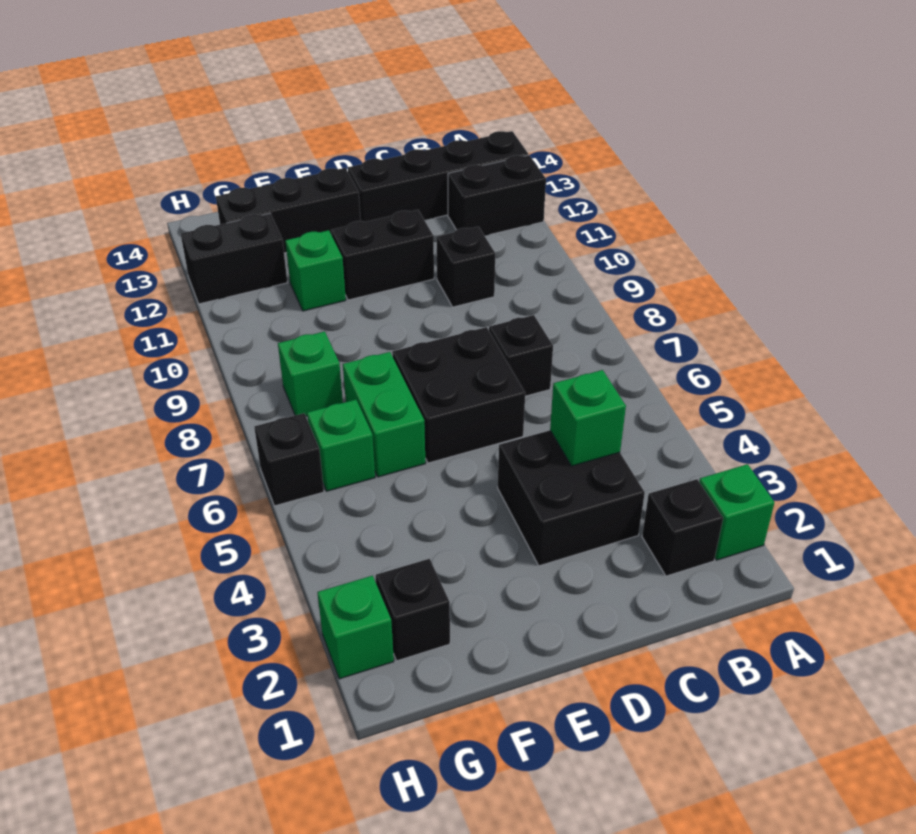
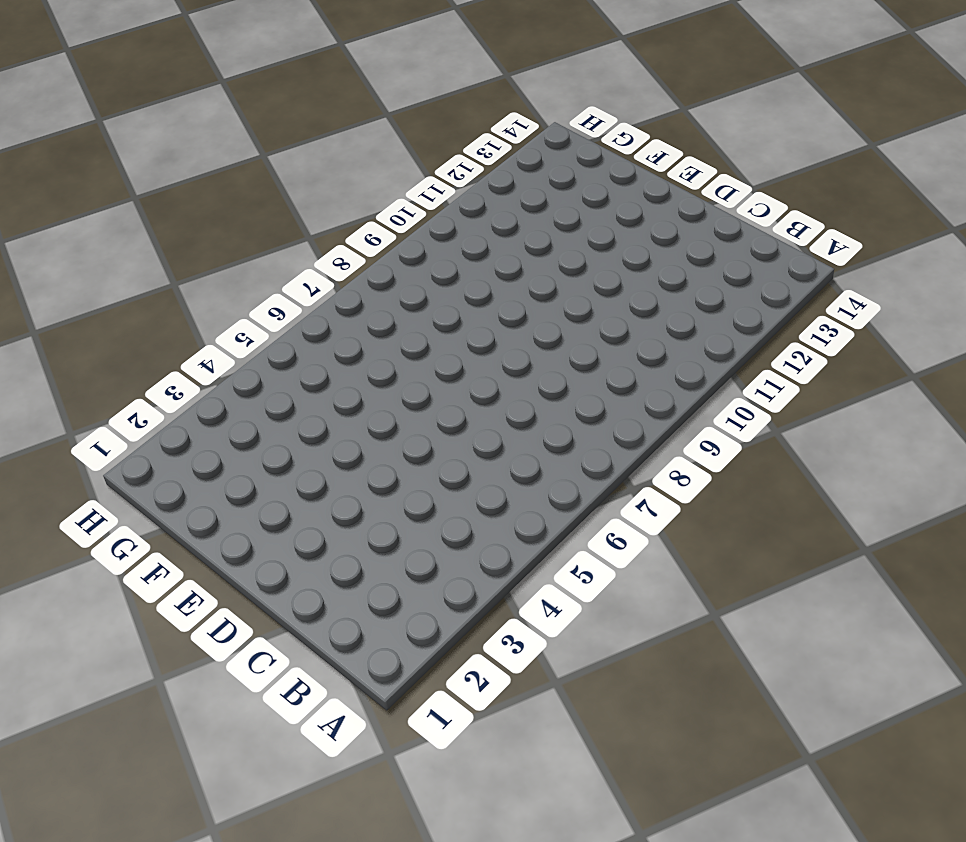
none -> green brick A2 level 1
none -> black brick A12:B12 level 1
none -> black brick A13:D13 level 1

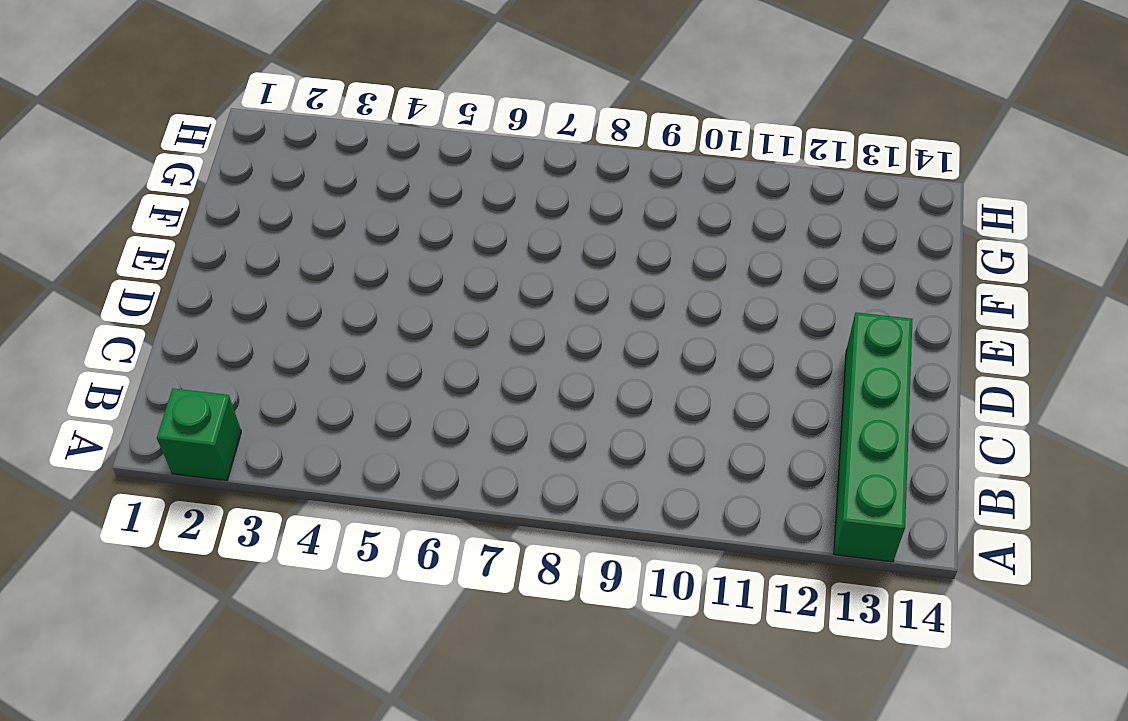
green brick A13:D13 level 1 -> black brick A13:D13 level 1
none -> black brick A12:B12 level 1
none -> black brick B2 level 1
none -> black brick C3:D4 level 1

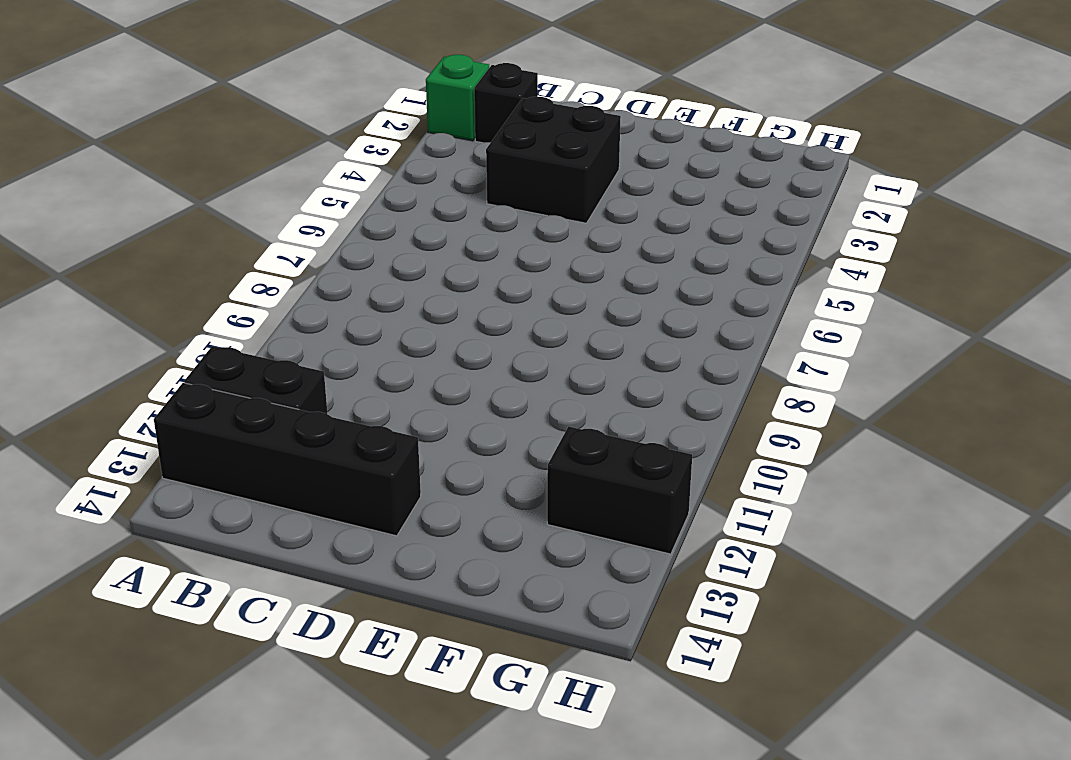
none -> black brick C7 level 1
none -> black brick C10 level 1
none -> black brick D6:E7 level 1

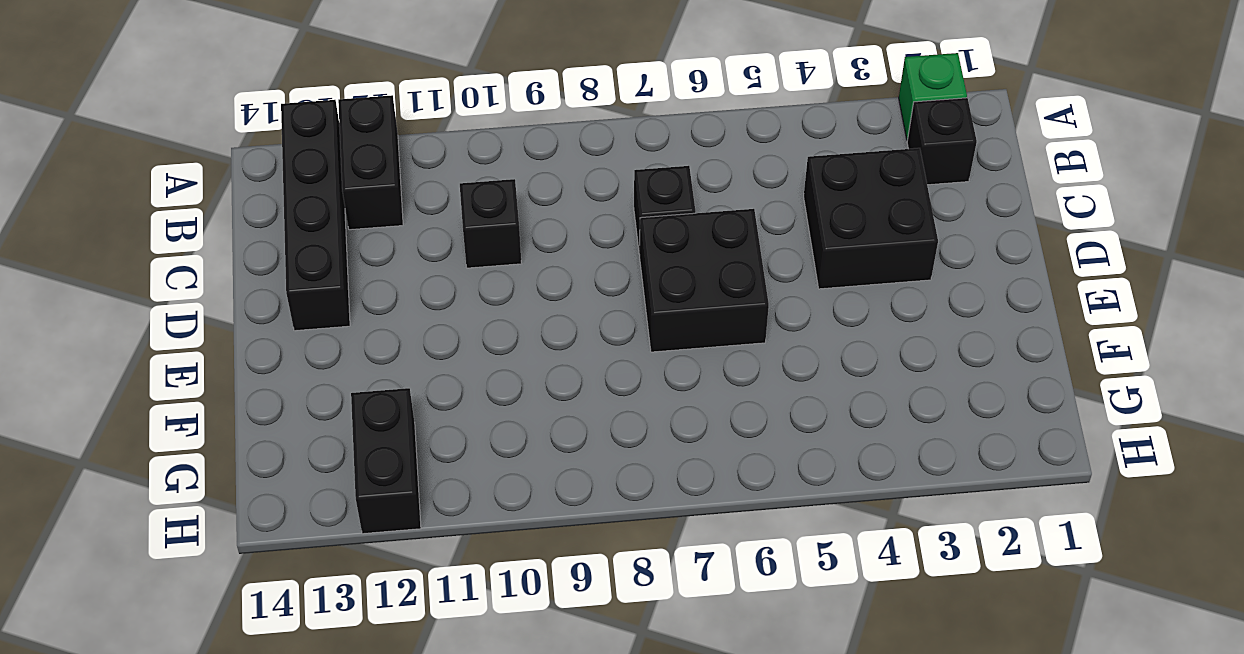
none -> black brick D11:E11 level 1
none -> black brick E13:G13 level 1
none -> green brick F6:F7 level 1

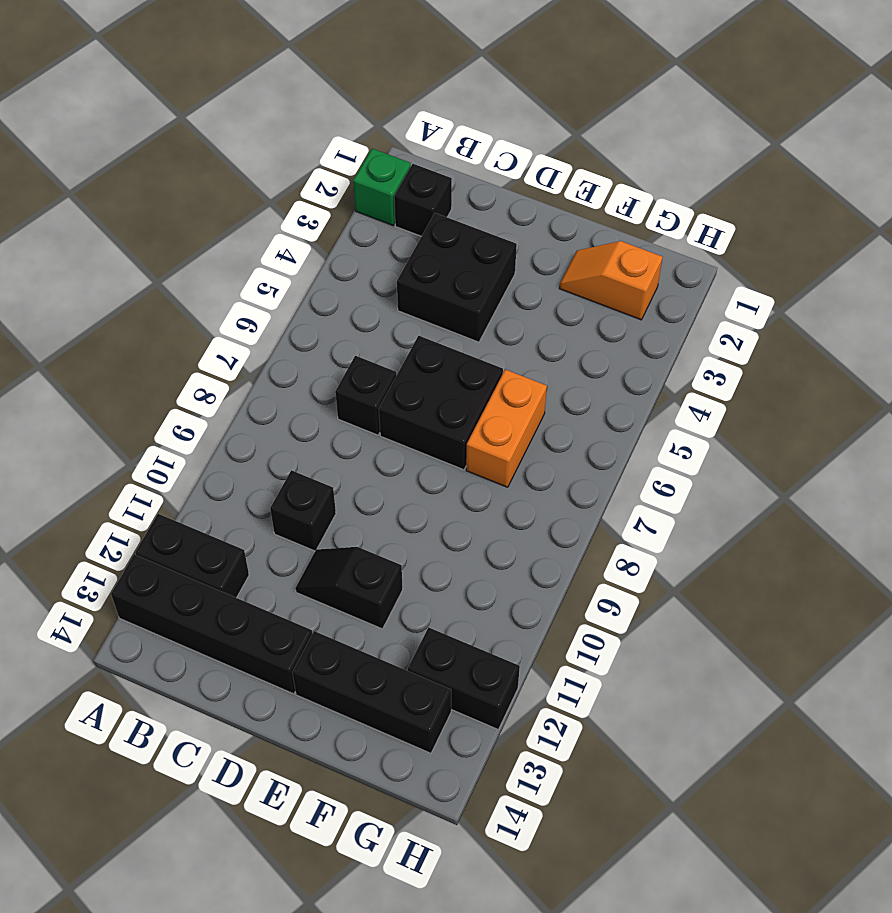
black slope D11:E11 level 1 top E -> black brick D11:E11 level 1
orange slope F2:G2 level 1 top G -> black brick G2 level 1
orange brick F6:F7 level 1 -> green brick F6:F7 level 1
none -> green brick F11 level 1
none -> green brick G6 level 1
none -> green brick G8 level 1

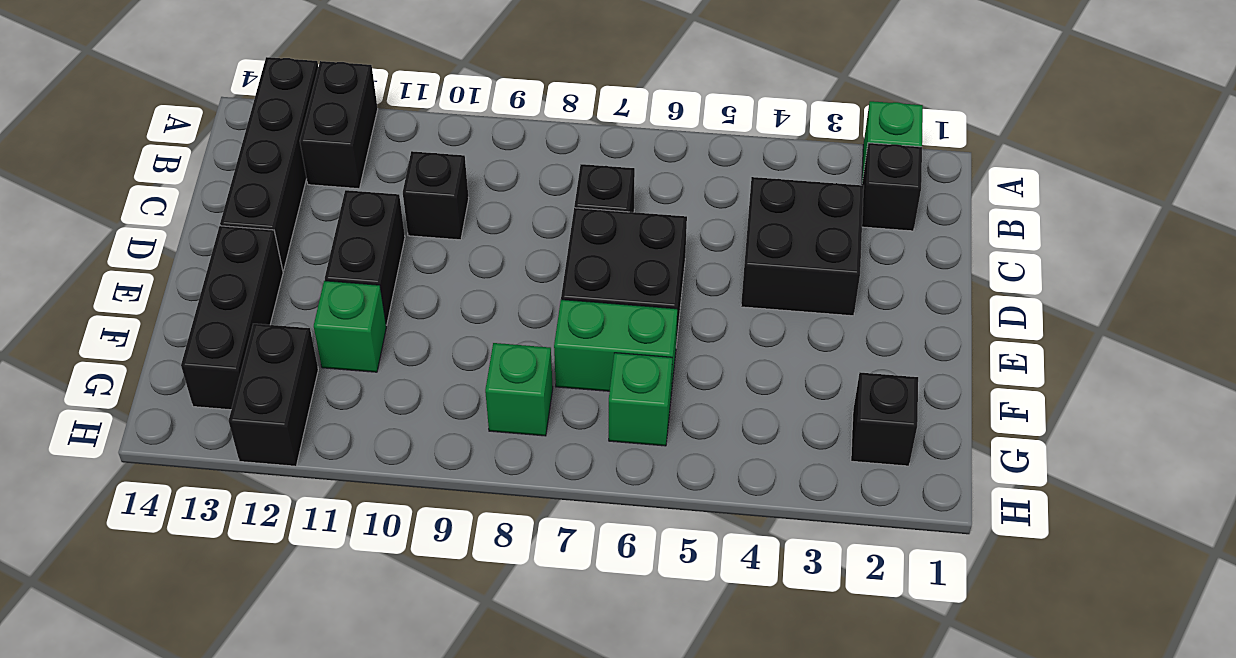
none -> green brick H2 level 1
none -> black brick H6 level 1
none -> green brick C4 level 2

